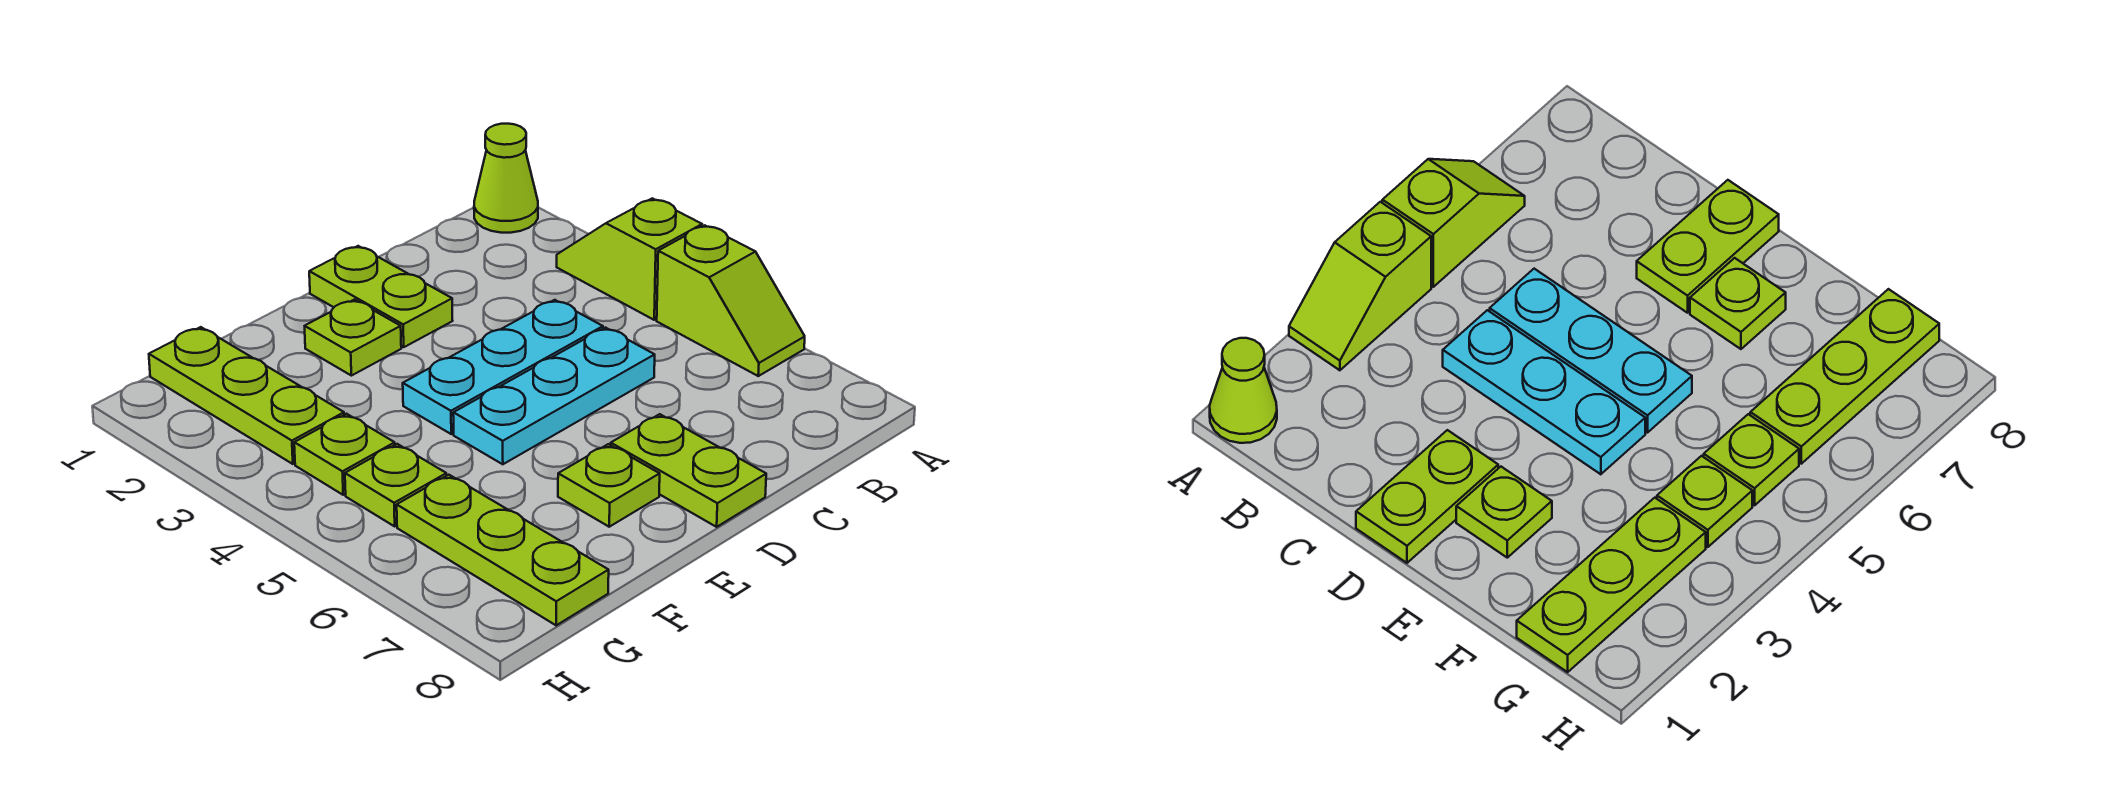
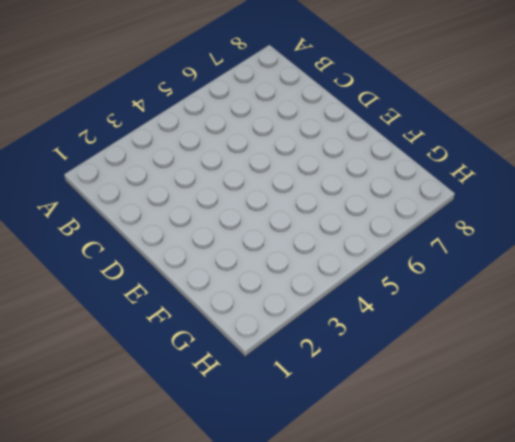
none -> lime cone A1 level 1
none -> lime slope A3:A4 level 1 top 4
none -> lime slope A5:A6 level 1 top 5

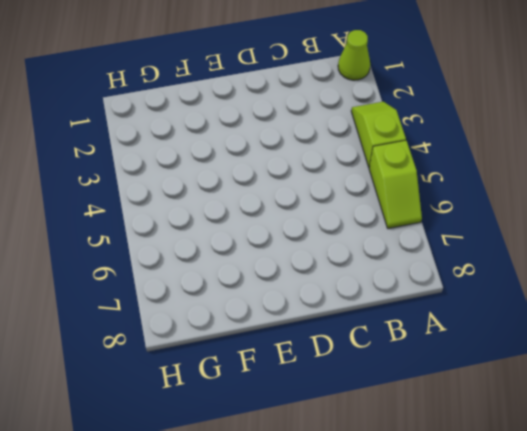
none -> cyan plate C4:E4 level 1
none -> cyan plate C5:E5 level 1
none -> lime plate D1:D2 level 1

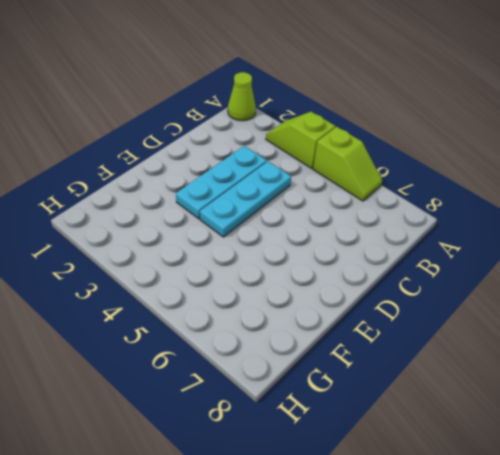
cyan plate C3:E3 level 1 -> cyan plate C5:E5 level 1
none -> lime plate D1:D2 level 1
none -> lime plate D7:D8 level 1
none -> lime plate E2 level 1

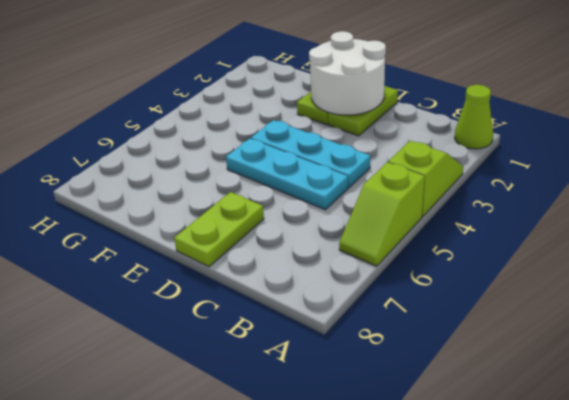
white round brick D1:E2 level 2 -> none
none -> lime plate E7 level 1
none -> lime plate G1:G3 level 1
none -> lime plate G4 level 1

